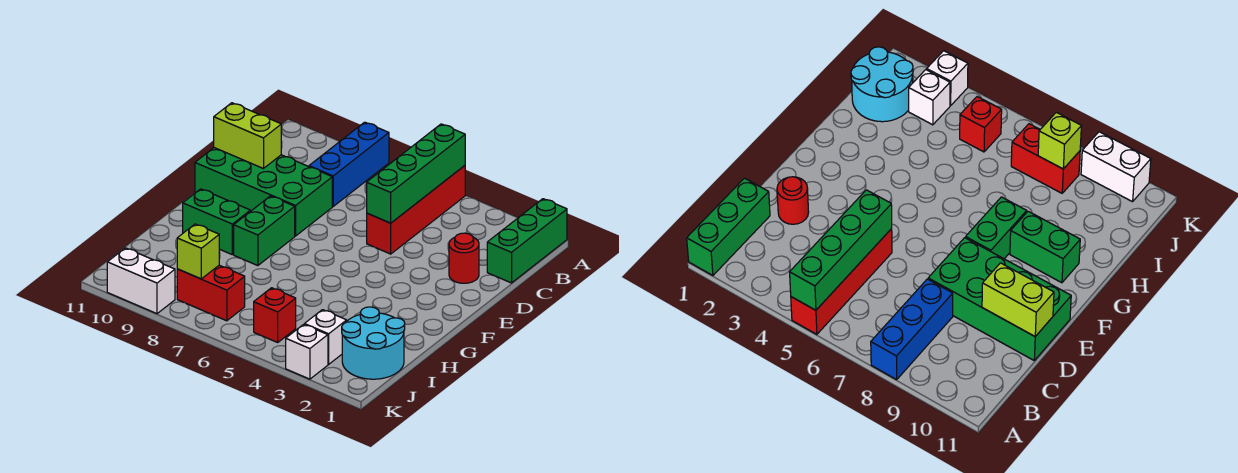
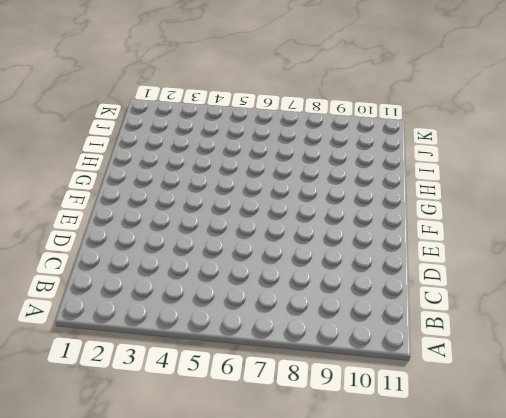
none -> green brick A1:C1 level 1
none -> red brick A5:D5 level 1
none -> blue brick A8:C8 level 1

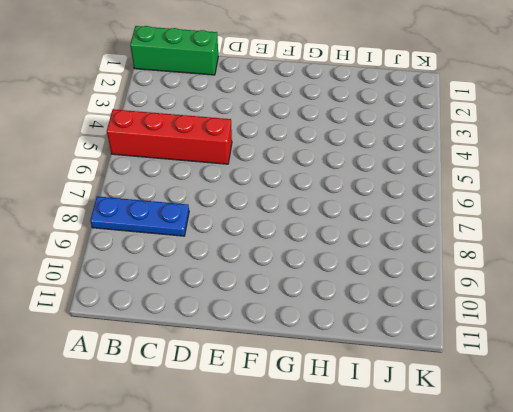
blue plate A8:C8 level 1 -> blue brick A8:C8 level 1
none -> red round brick D2 level 1
none -> green brick D8:E11 level 1
none -> green brick F8:G8 level 1

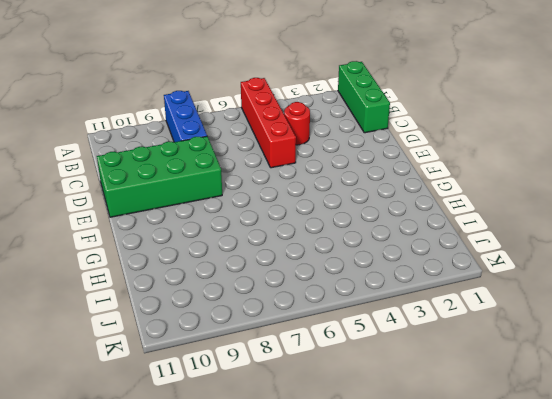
red round brick C4 level 1 -> red round brick D2 level 1
none -> green brick F8:G8 level 1
none -> green brick G9:G10 level 1
none -> cyan round brick I1:J2 level 1

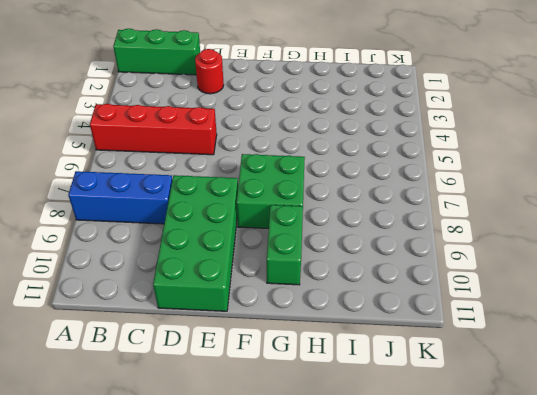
green brick F7:G8 level 1 -> green brick F8:G8 level 1
none -> cyan round brick I1:J2 level 1
none -> white brick J3 level 1
none -> red brick J5 level 1

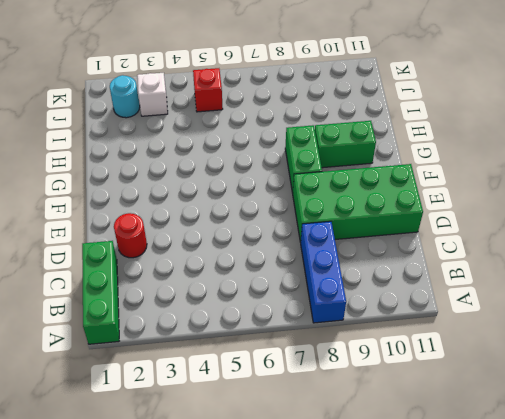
cyan round brick J2 level 1 -> cyan round brick I1:J2 level 1
none -> red brick A5:D5 level 1
none -> red brick J7:J8 level 1
none -> white brick K3 level 1

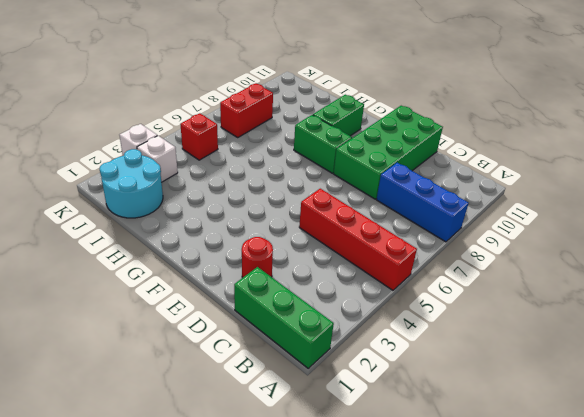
none -> white brick K9:K10 level 1
none -> green brick A5:D5 level 2
none -> lime brick D10:D11 level 2

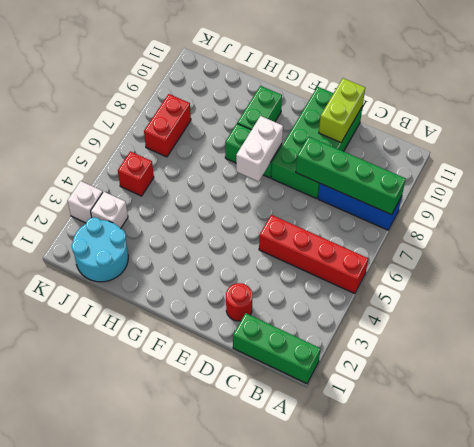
green brick A8:D8 level 2 -> green brick A5:D5 level 2
white brick F7:F8 level 2 -> white brick K9:K10 level 1
none -> lime brick J8 level 2

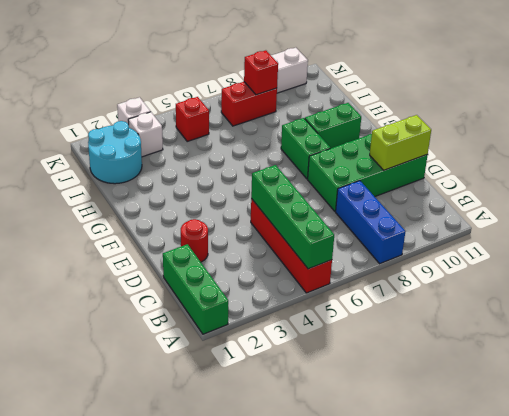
red brick J8 level 2 -> lime brick J8 level 2

